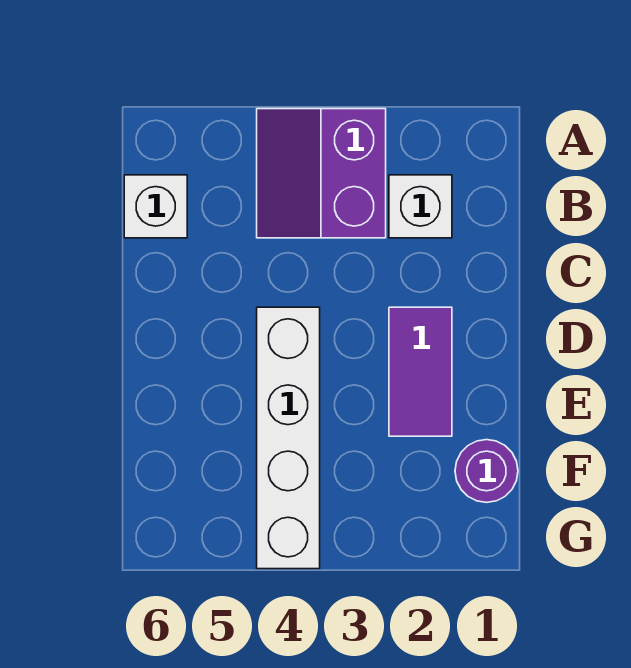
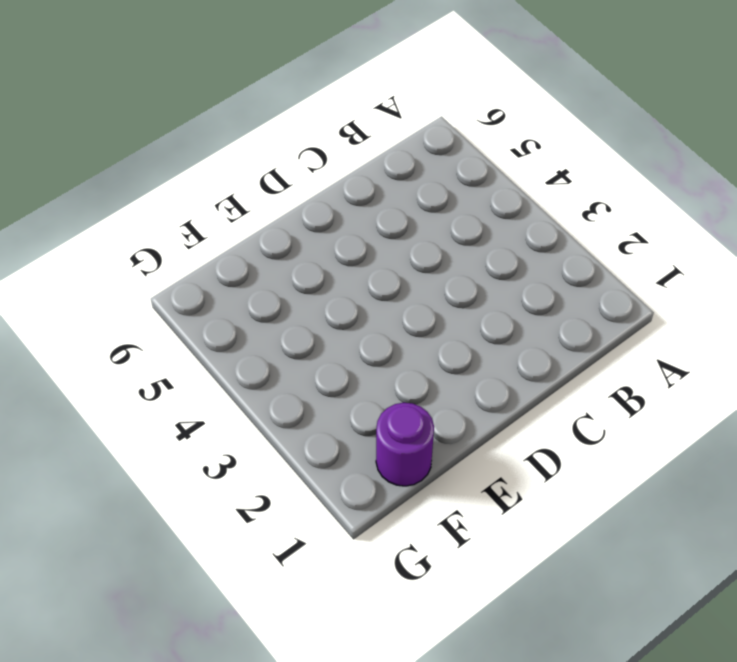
none -> purple slope A3:B4 level 1 top 3
none -> white brick B2 level 1

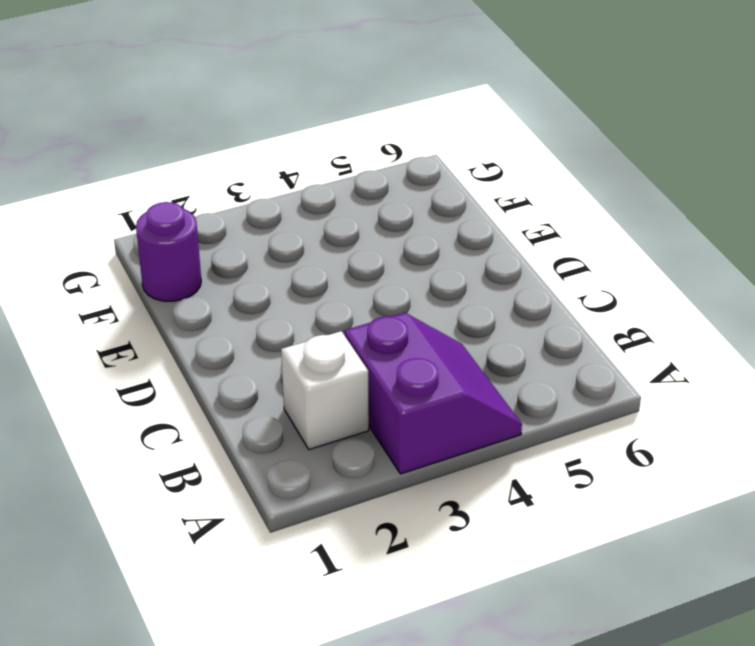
none -> white brick B6 level 1
none -> purple tile D2:E2 level 1

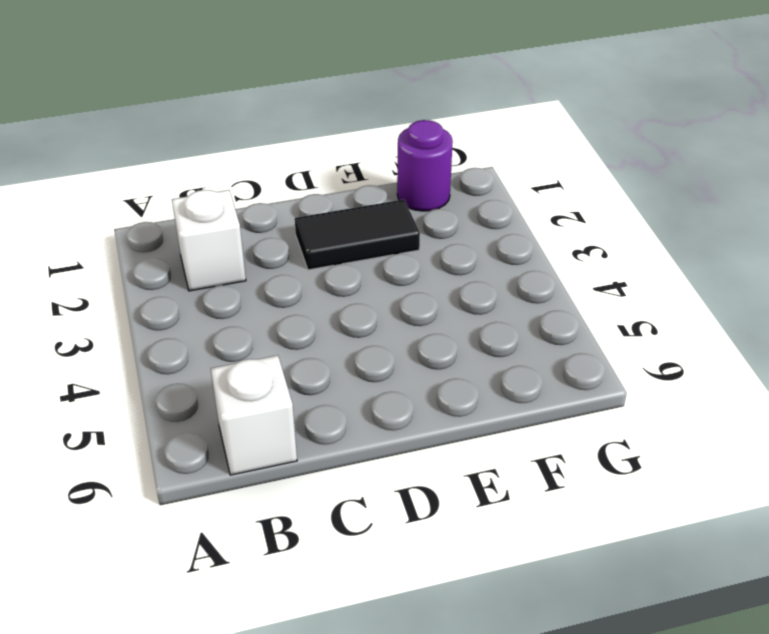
black tile D2:E2 level 1 -> purple tile D2:E2 level 1
none -> purple slope A3:B4 level 1 top 3
none -> white brick D4:G4 level 1

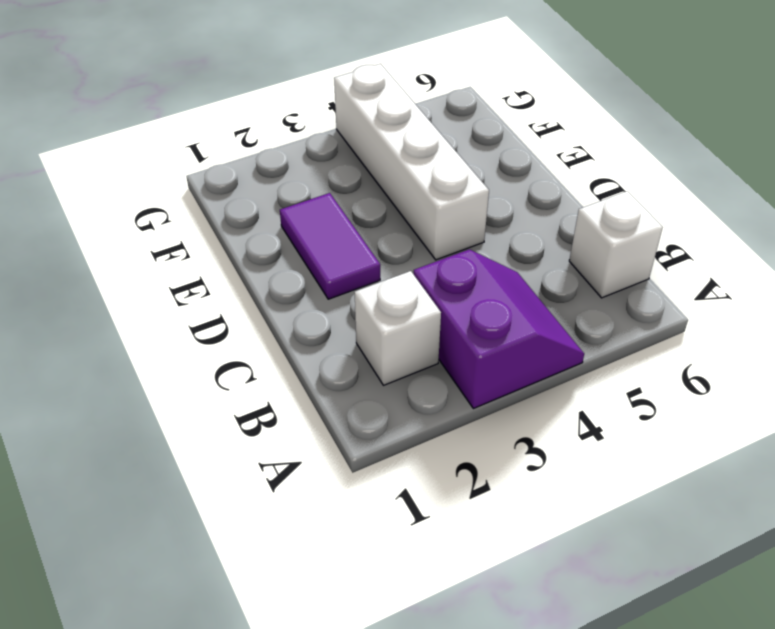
none -> purple round brick F1 level 1

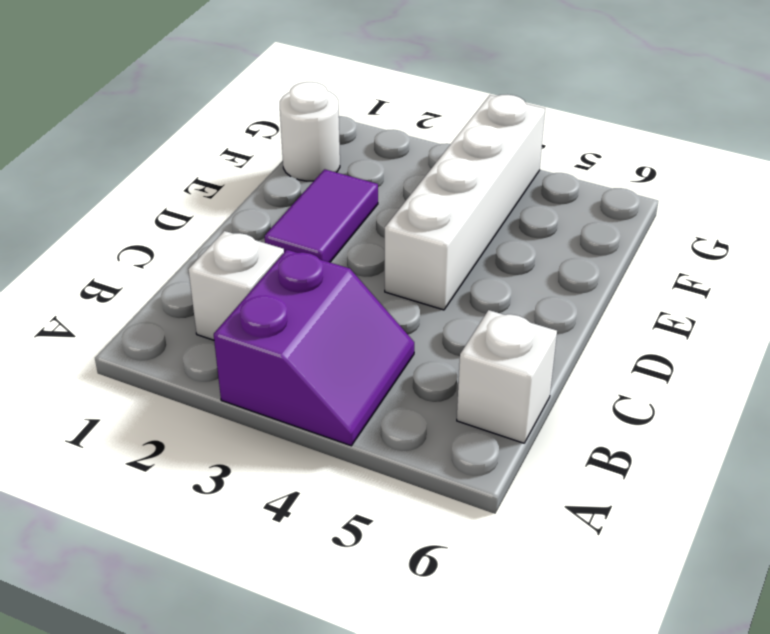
white round brick F1 level 1 -> purple round brick F1 level 1

